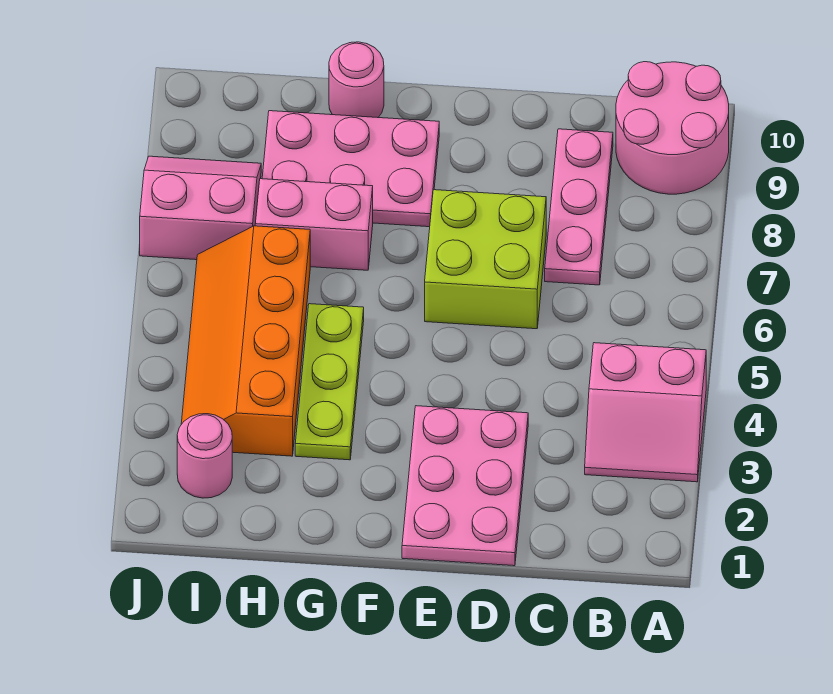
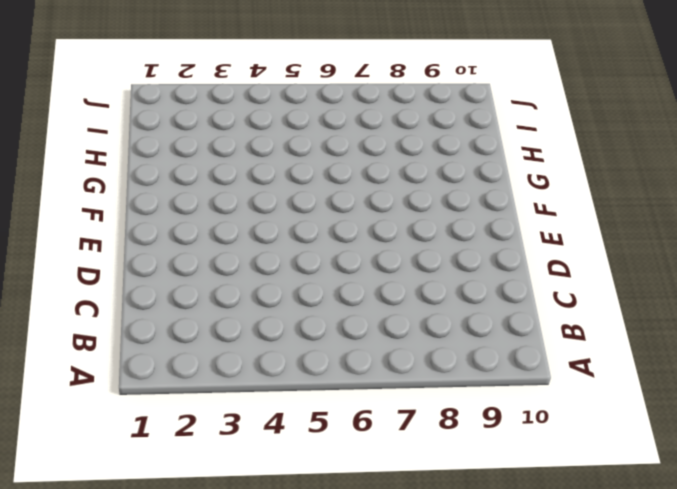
none -> pink slope A3:B4 level 1 top 4
none -> pink round brick A9:B10 level 1
none -> pink plate C7:C9 level 1

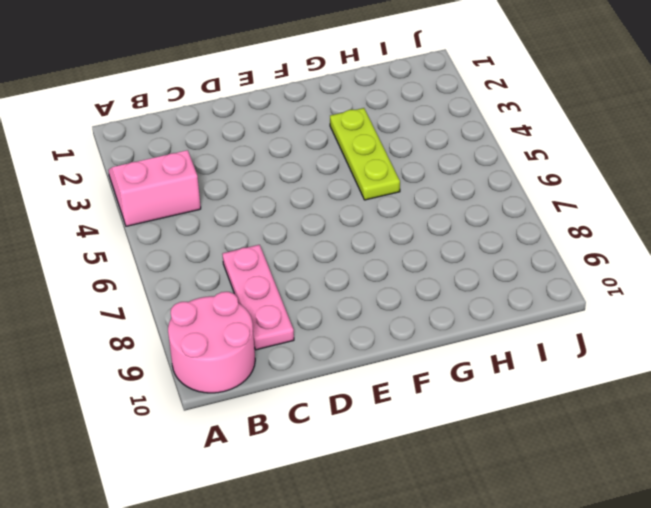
none -> pink plate D1:E3 level 1
none -> lime brick D6:E7 level 1
none -> pink plate F8:H9 level 1

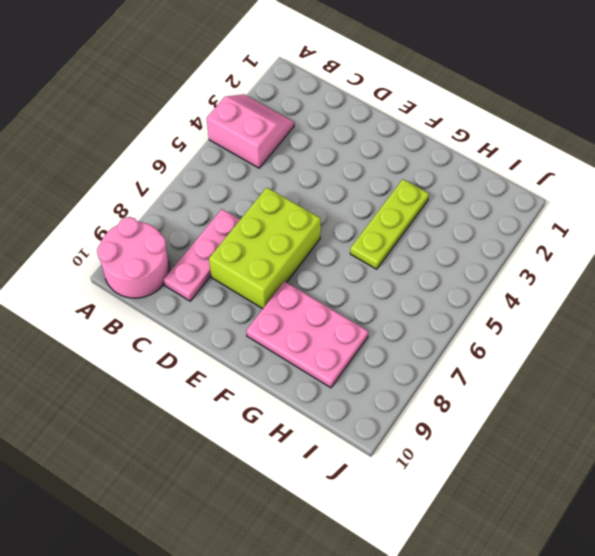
lime brick D6:E8 level 1 -> lime brick D6:E7 level 1
none -> pink plate D1:E3 level 1
none -> pink brick G7:H7 level 1
none -> pink round brick G10 level 1

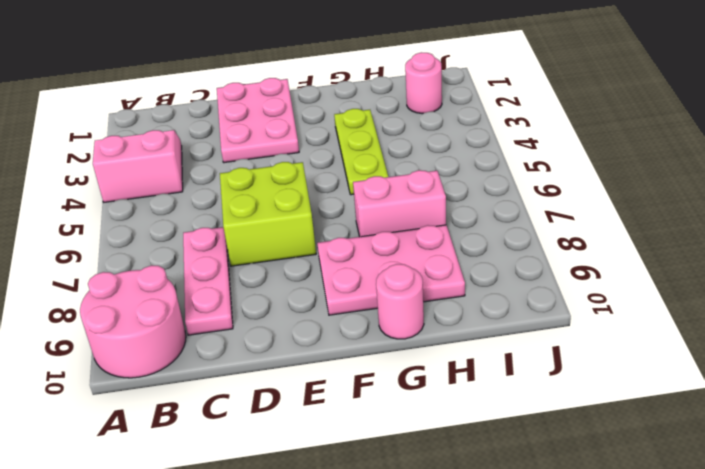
none -> orange slope H3:I6 level 1 top H
none -> pink slope I7:J8 level 1 top 7

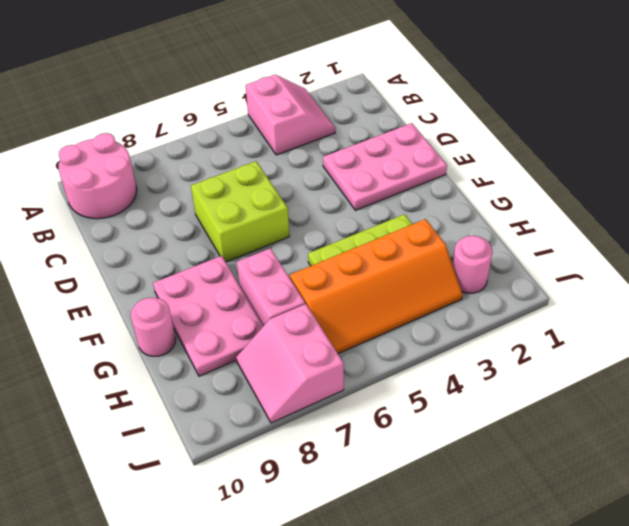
none -> pink plate C7:C9 level 1

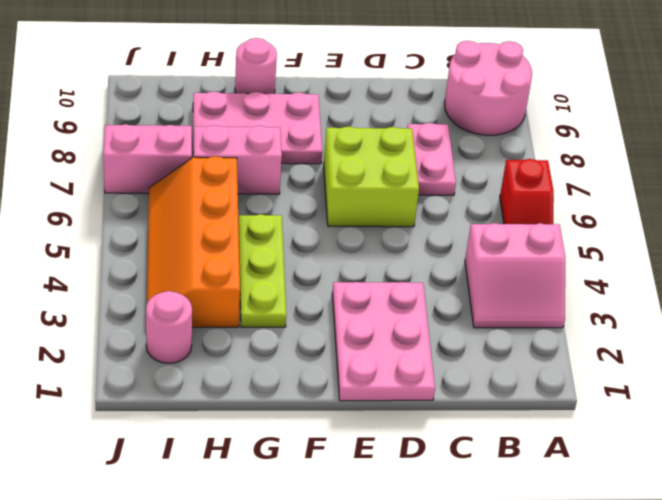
red slope A5:A6 level 1 top 6 -> none
pink plate C7:C8 level 1 -> pink plate C7:C9 level 1

